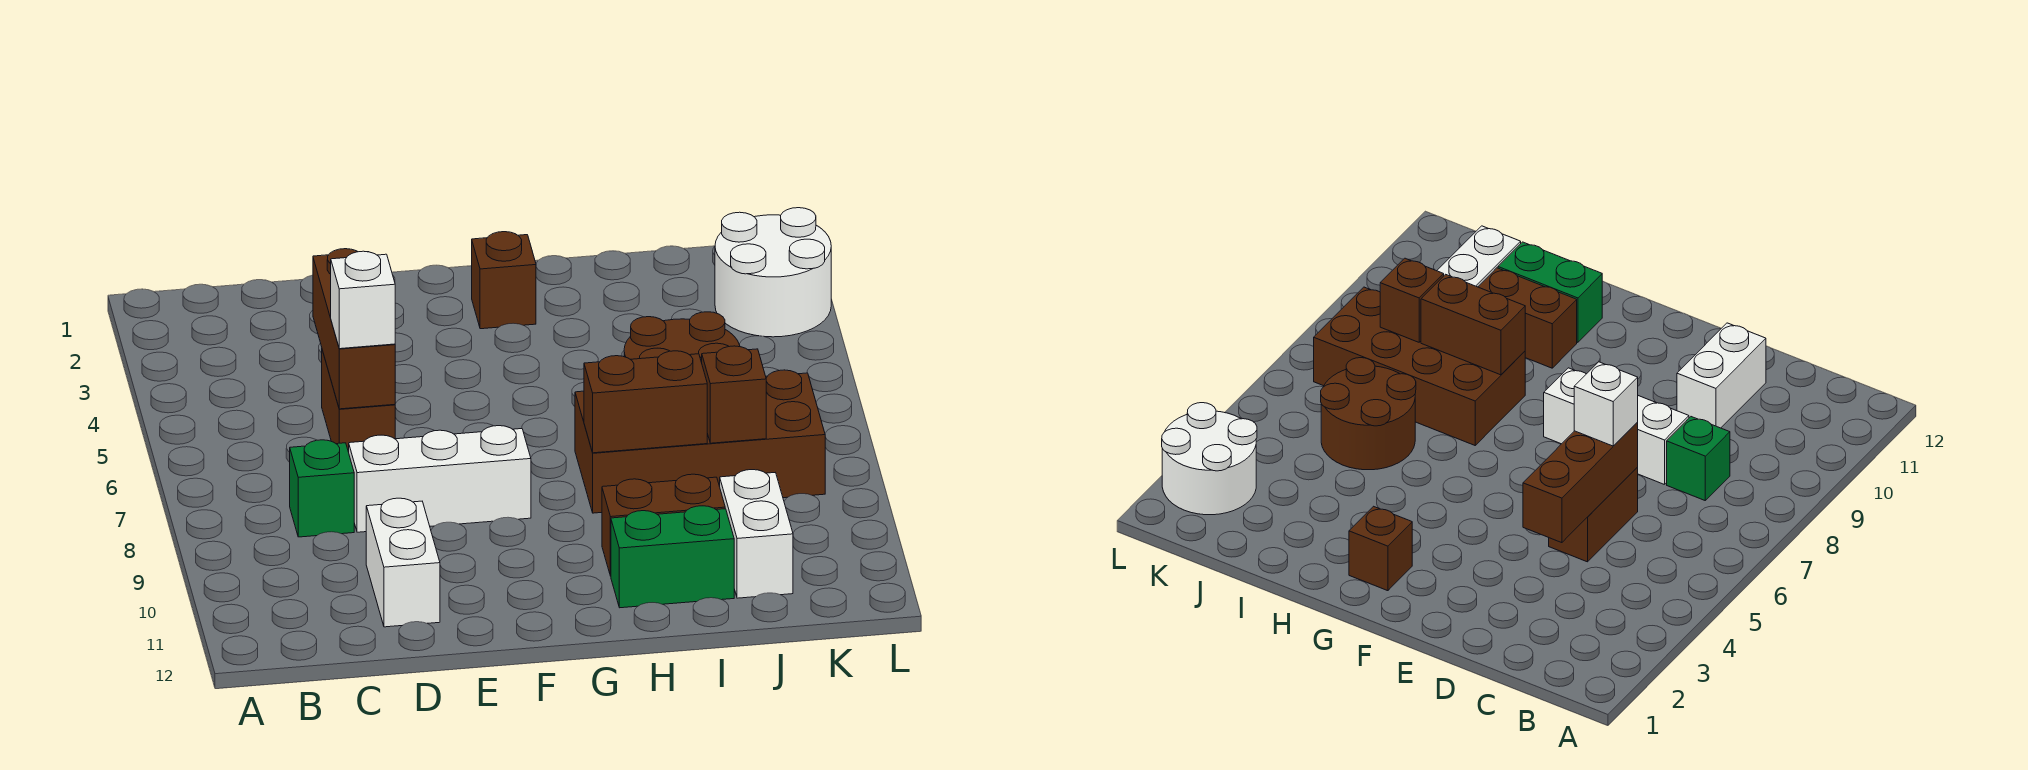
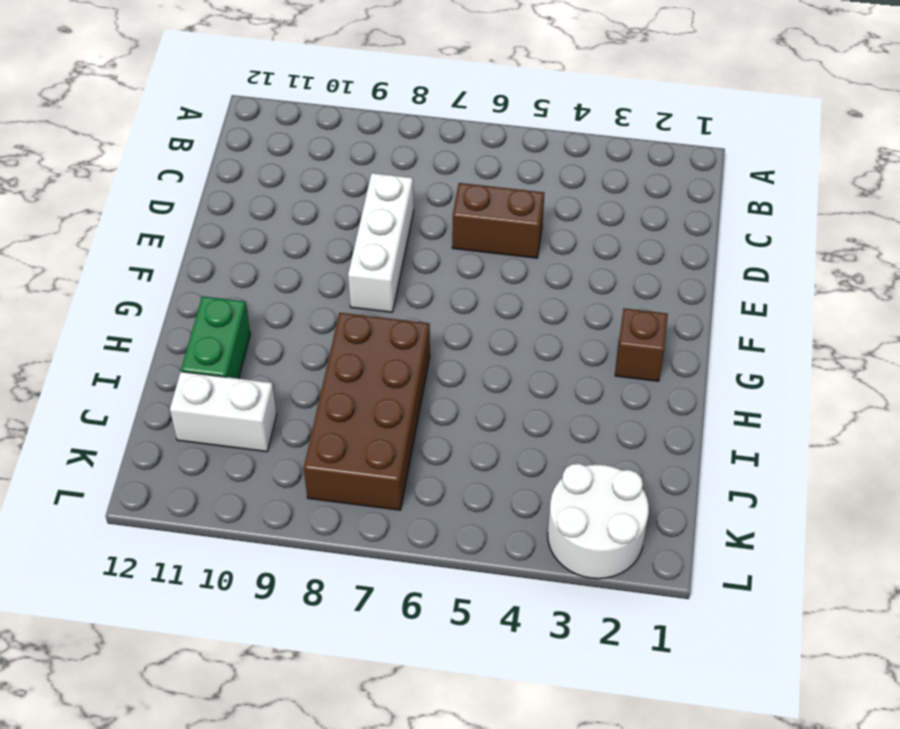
none -> green brick C8 level 1
none -> white brick D10:D11 level 1
none -> brown brick H10:I10 level 1

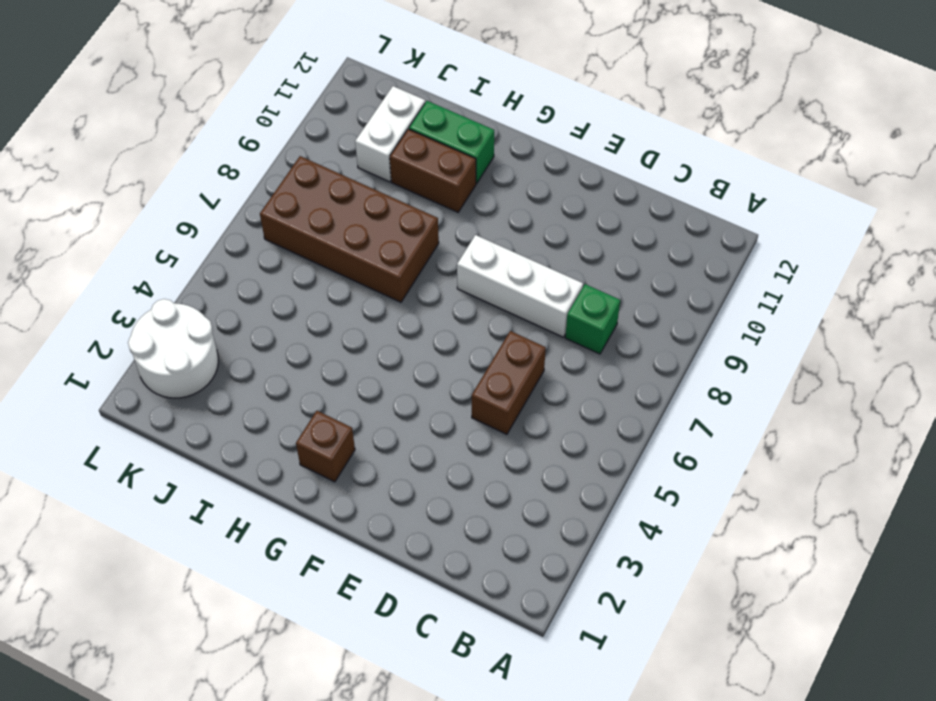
none -> white brick D10:D11 level 1
none -> brown round brick I5:J6 level 1
none -> brown brick D4:D6 level 2

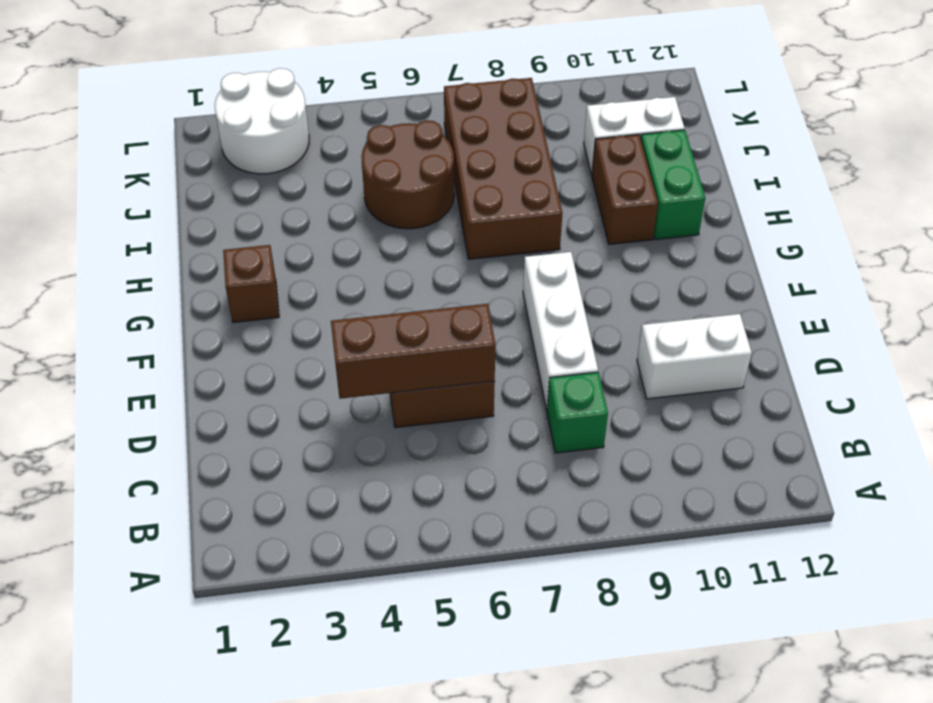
none -> brown brick H8:I8 level 2
none -> brown brick J8 level 2
none -> white brick D6 level 3

